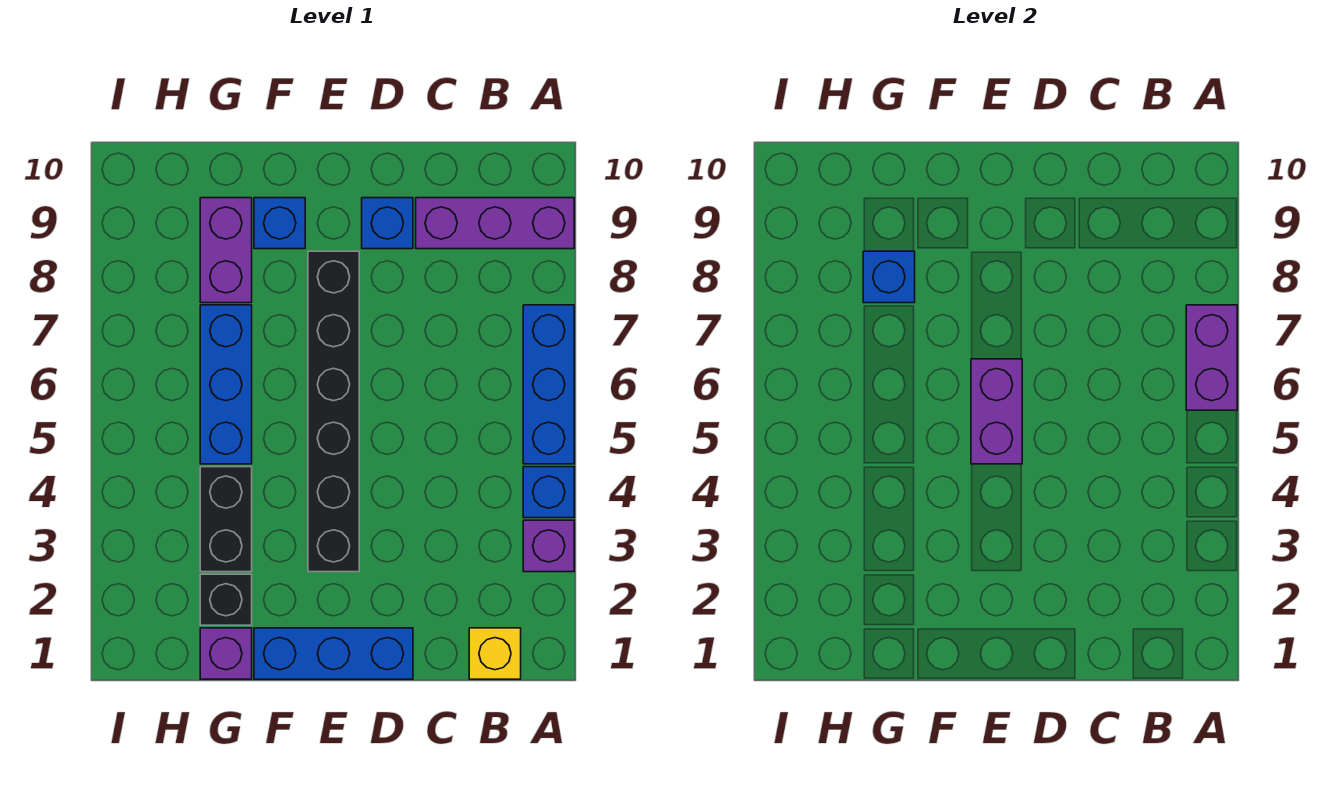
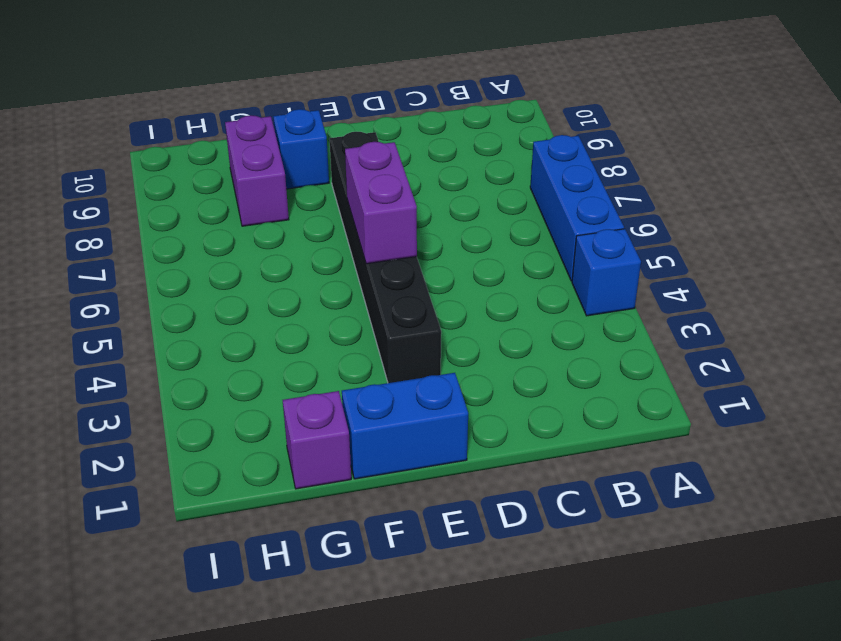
blue brick E1:F1 level 1 -> blue brick D1:F1 level 1
none -> purple brick A3 level 1
none -> purple brick A9:C9 level 1
none -> yellow brick B1 level 1

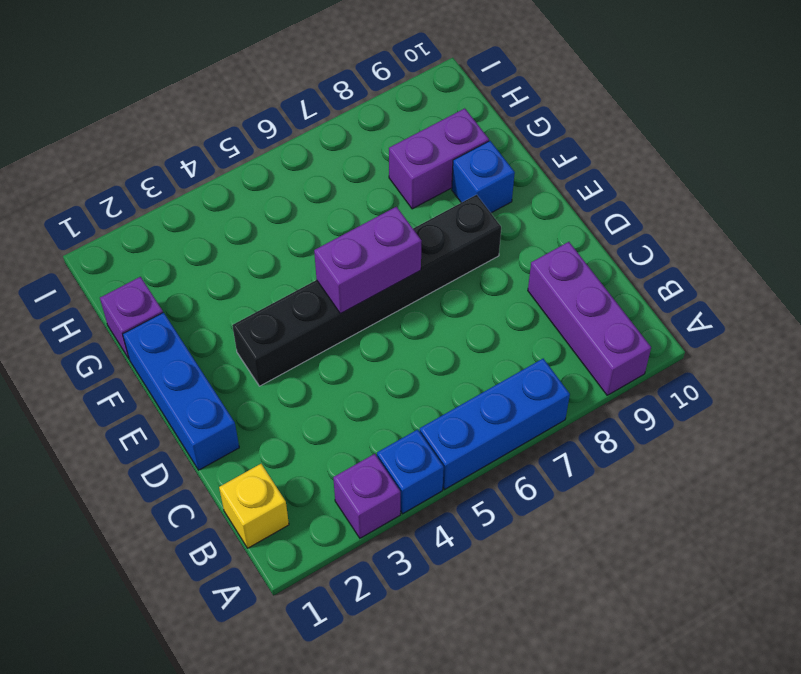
none -> blue brick D9 level 1
none -> black brick G2 level 1
none -> black brick G3:G4 level 1

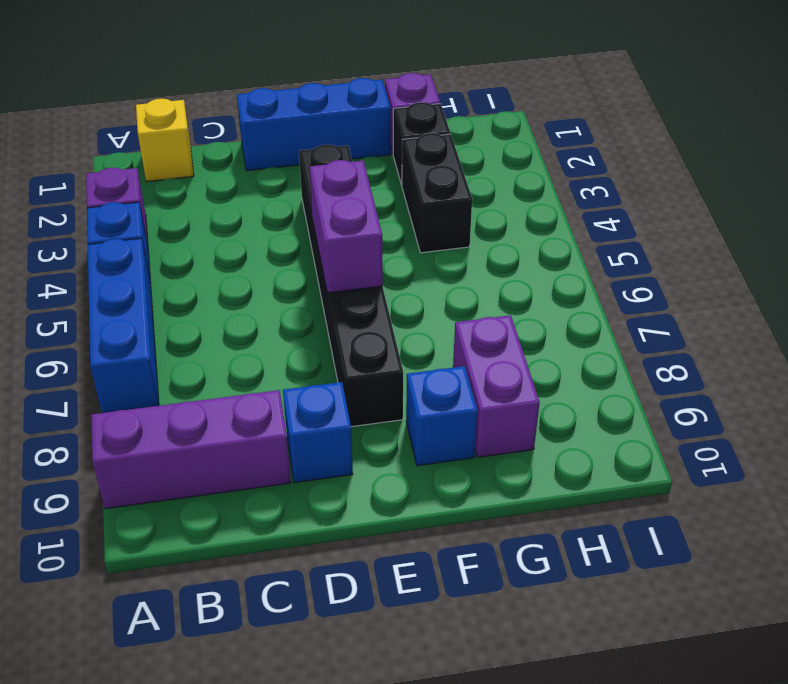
none -> blue brick G5:G7 level 1
none -> purple brick A6:A7 level 2
none -> blue brick G8 level 2

